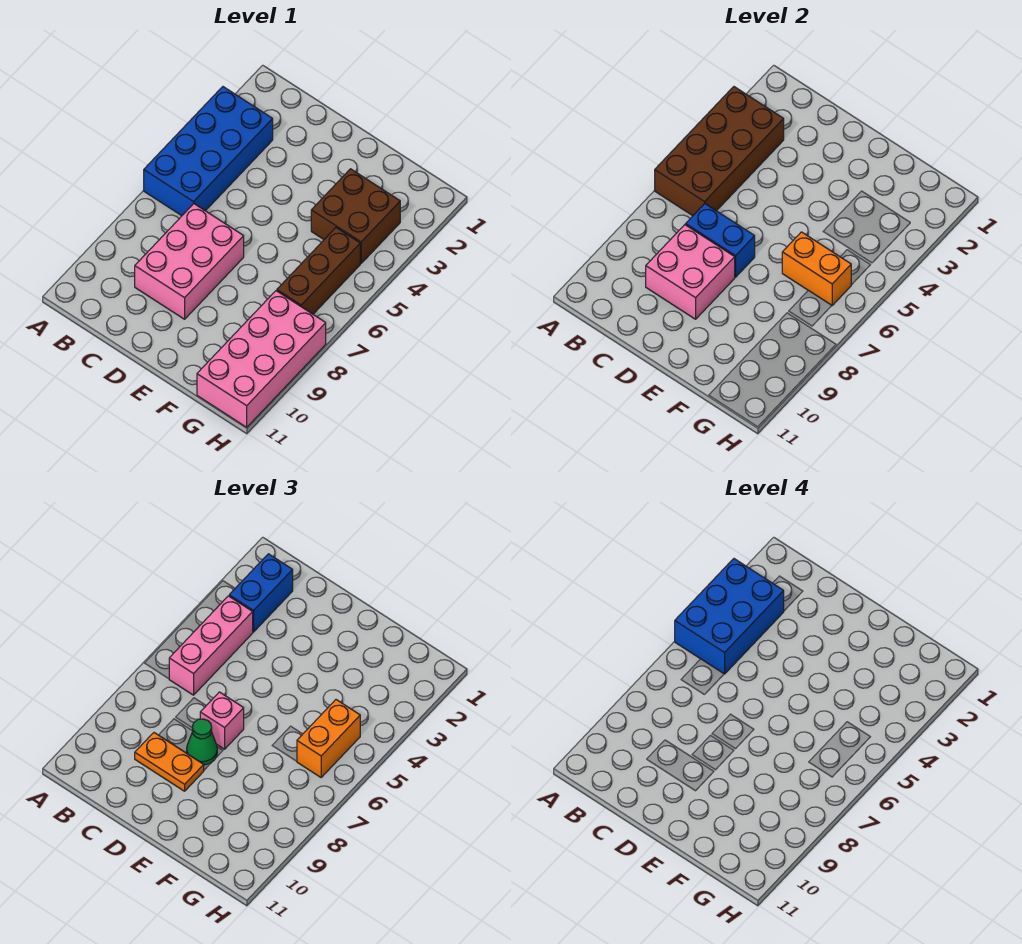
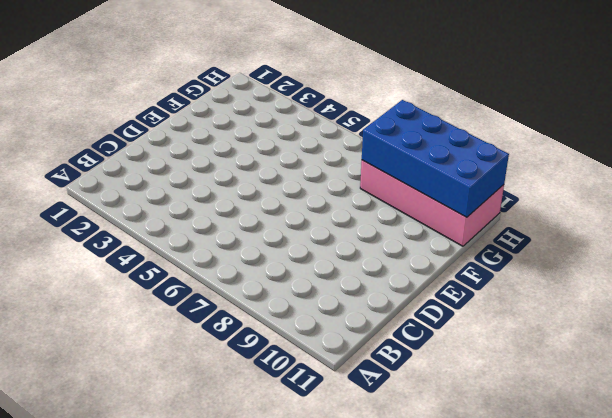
blue brick G8:H11 level 2 -> blue brick A3:B6 level 1
none -> pink brick C7:D9 level 1
none -> brown brick F3:G4 level 1
none -> brown brick G5:G7 level 1

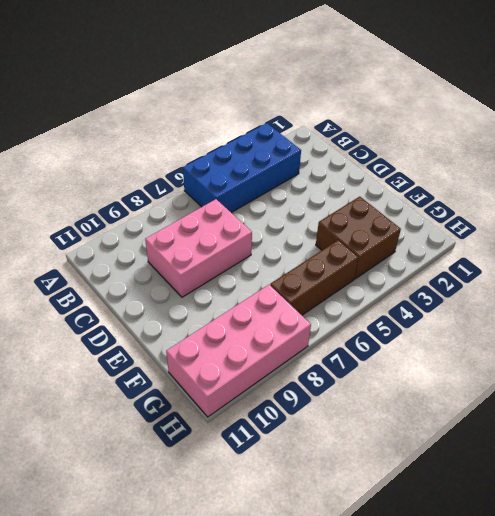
none -> brown brick A3:B6 level 2
none -> blue brick C7:D7 level 2
none -> pink brick C8:D9 level 2

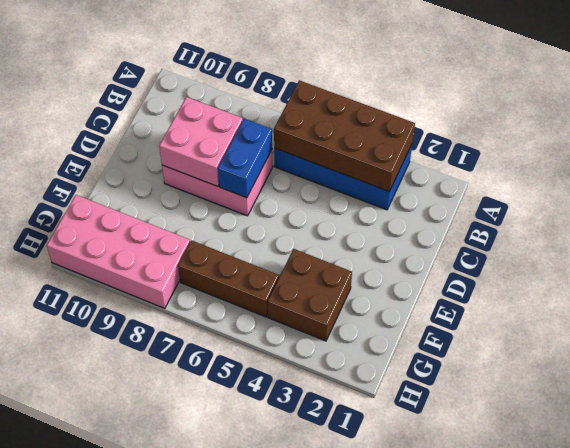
none -> orange brick F6:G6 level 2
none -> blue brick B2:B3 level 3
none -> pink brick B4:B6 level 3

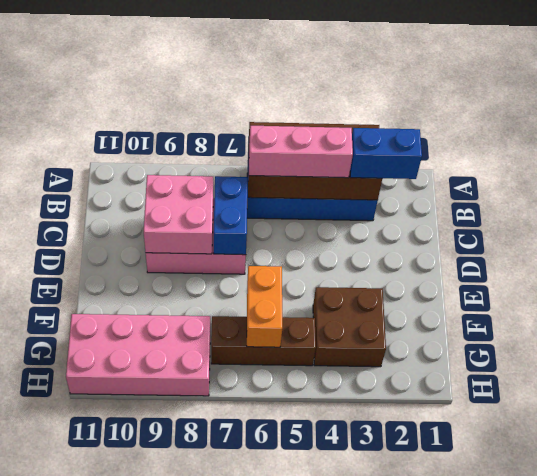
none -> orange plate C9:D9 level 3
none -> pink brick D7 level 3
none -> green cone D8 level 3

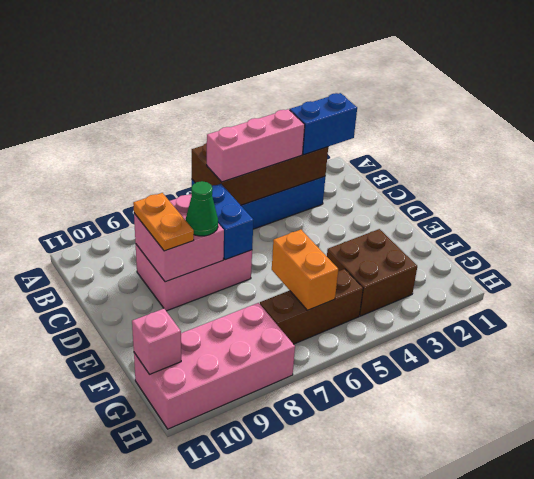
pink brick G11 level 2 -> pink brick D7 level 3
none -> orange brick G5:G6 level 3
none -> blue brick A3:B5 level 4

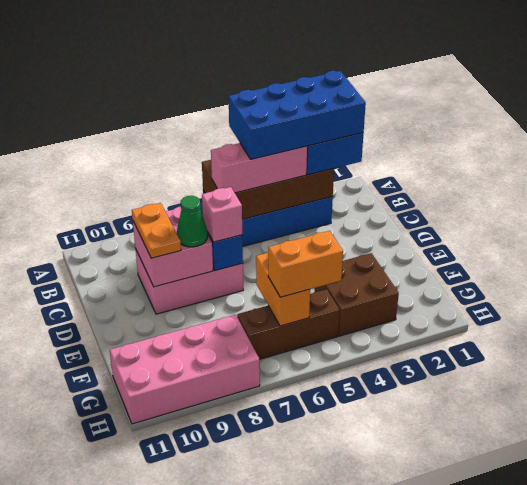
blue brick A2:B5 level 4 -> blue brick A3:B5 level 4

